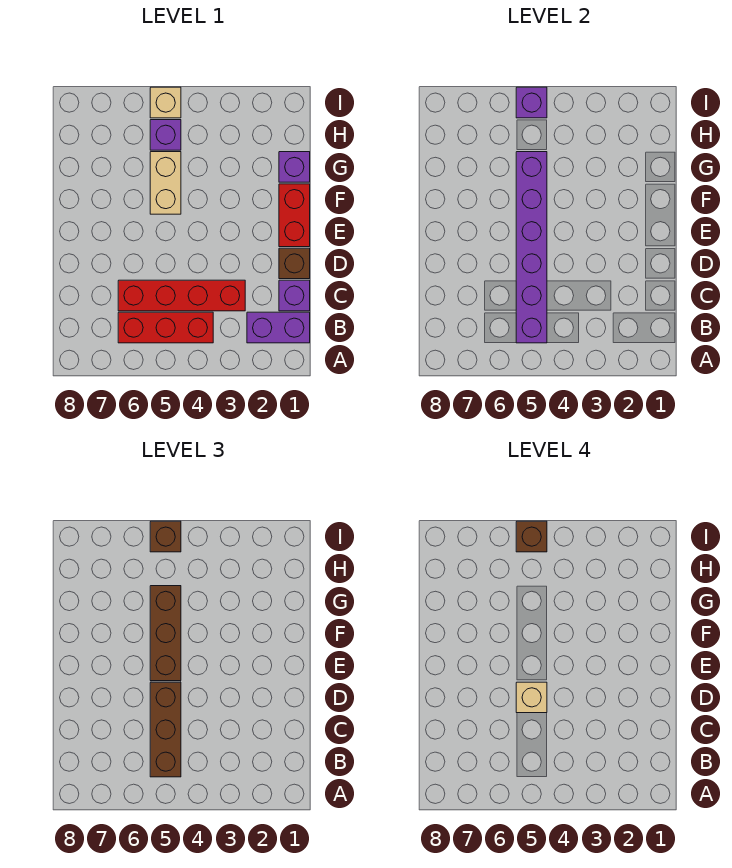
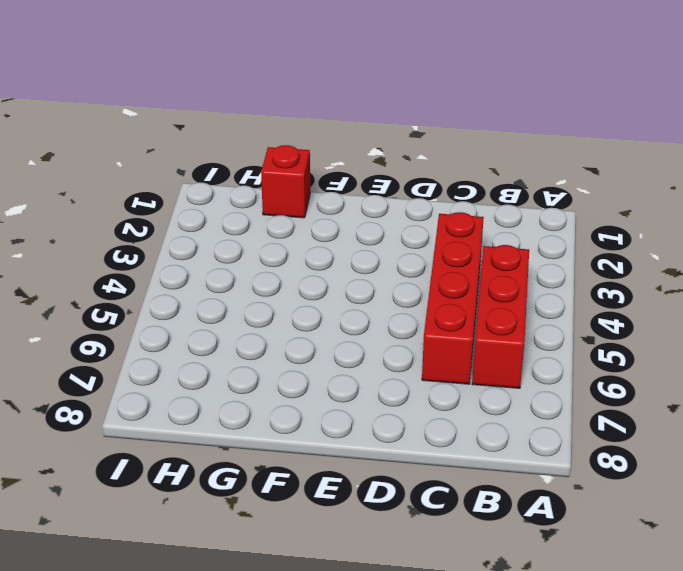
red brick G1 level 1 -> purple brick G1 level 1
none -> purple brick B1:B2 level 1
none -> purple brick C1 level 1
none -> brown brick D1 level 1

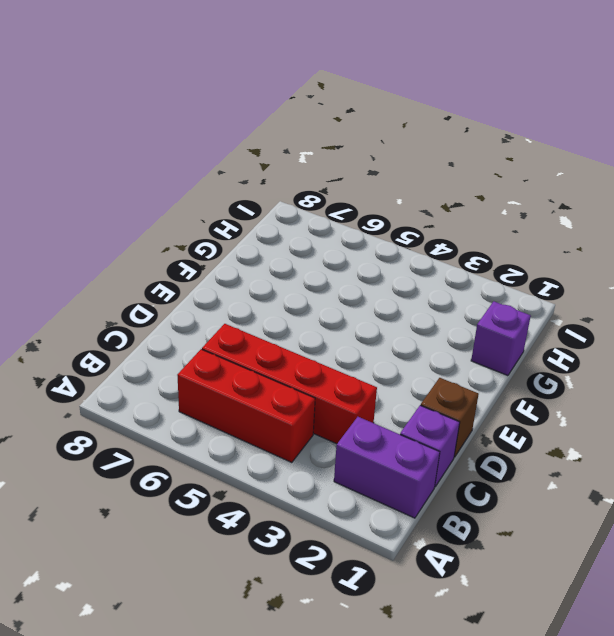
none -> red brick E1:F1 level 1
none -> tan brick F5:G5 level 1
none -> purple brick H5 level 1

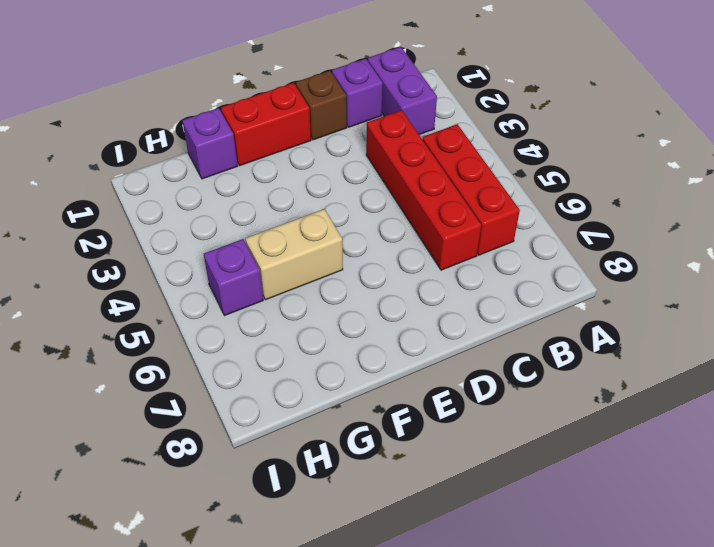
none -> tan brick I5 level 1
none -> purple brick B5:G5 level 2
none -> purple brick I5 level 2

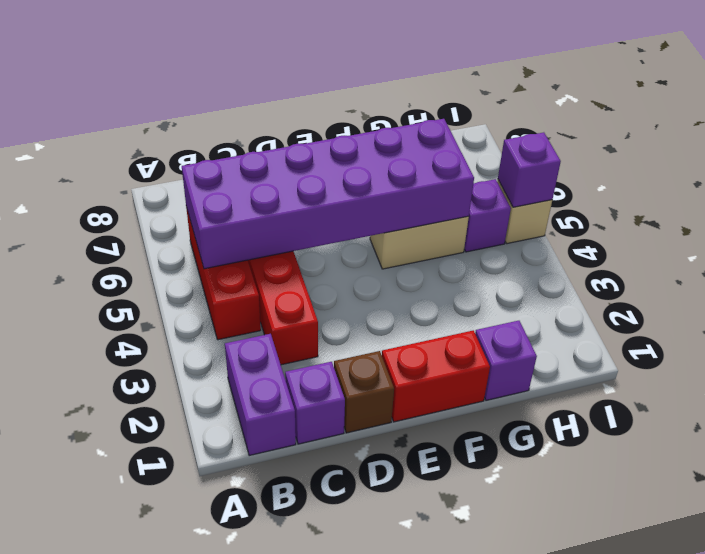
purple brick B5:G6 level 2 -> purple brick B5:G5 level 2
none -> brown brick B5:D5 level 3
none -> brown brick E5:G5 level 3
none -> brown brick I5 level 3

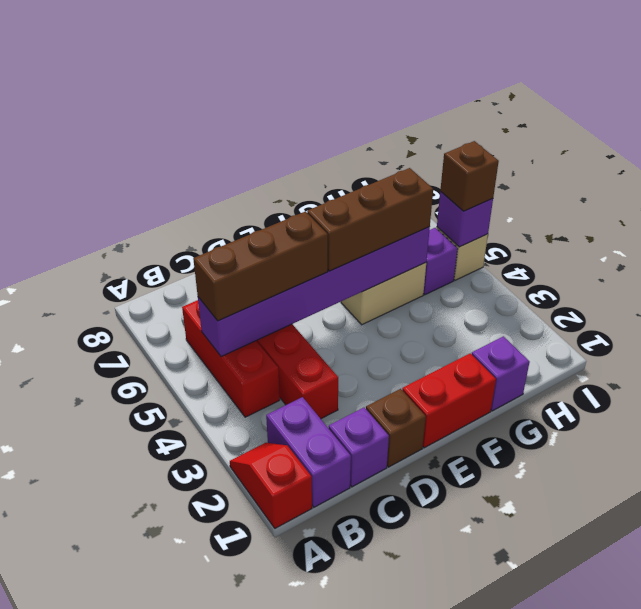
red slope A1:A2 level 1 top 1 -> none
none -> tan brick D5 level 4
none -> brown brick I5 level 4

